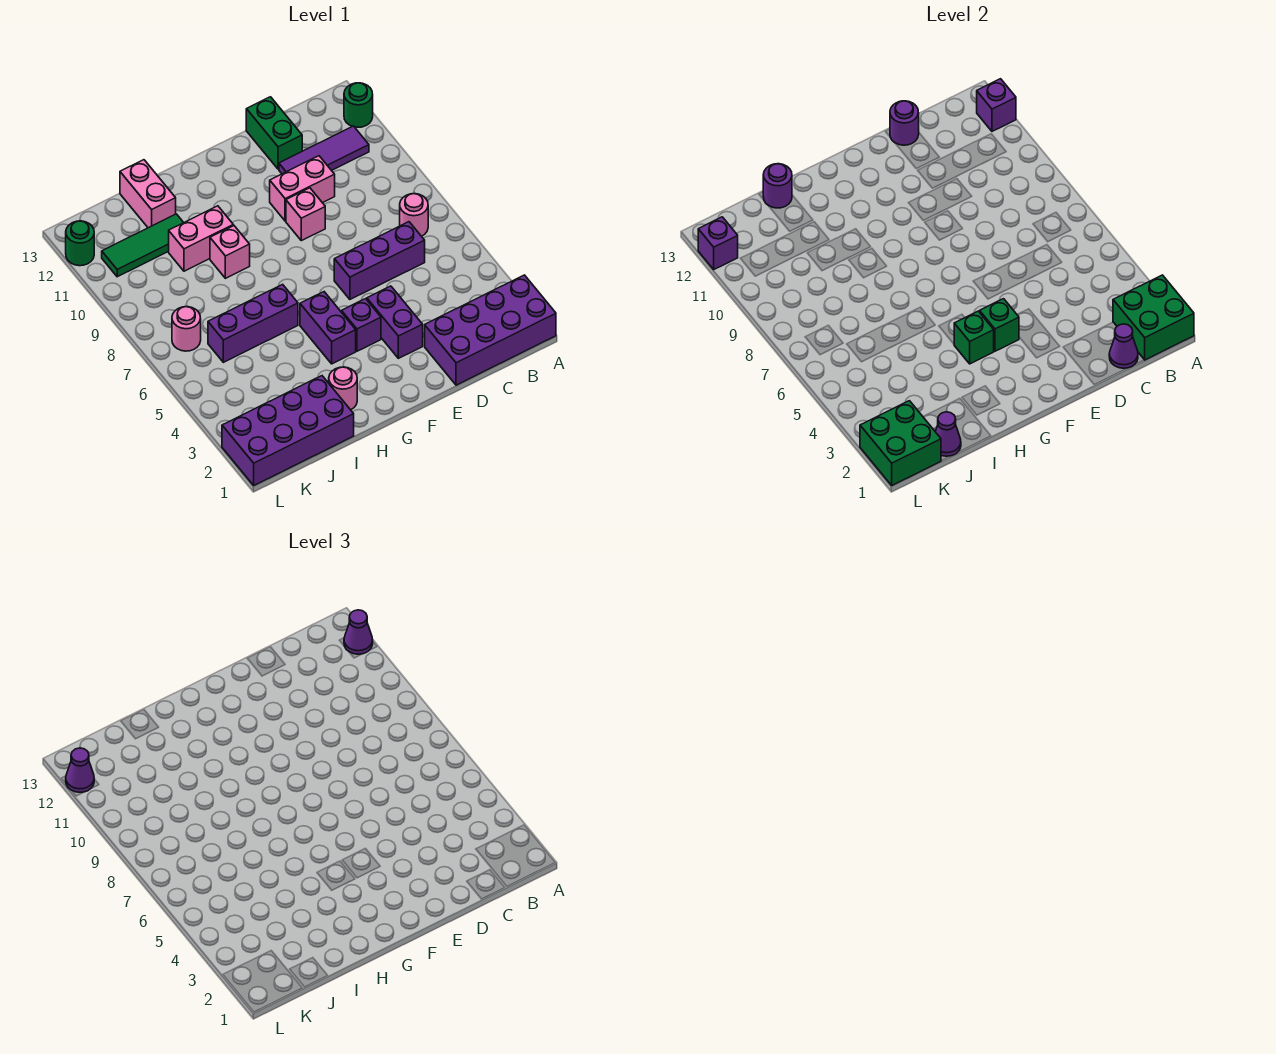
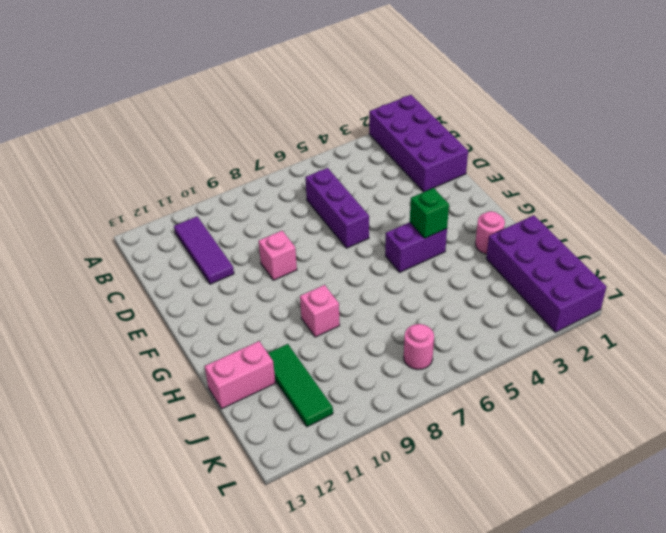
none -> green round brick A12 level 1
none -> pink round brick B7 level 1
none -> pink brick D10:E10 level 1
none -> green brick D12:D13 level 1

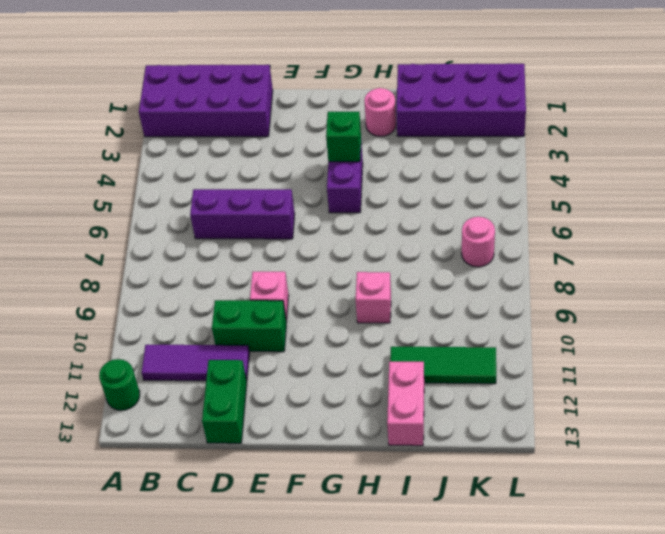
green brick D10:E10 level 1 -> pink brick D10:E10 level 1
none -> pink round brick B7 level 1
none -> purple brick E3:E4 level 1
none -> purple brick F4 level 1
none -> purple brick H6:J6 level 1

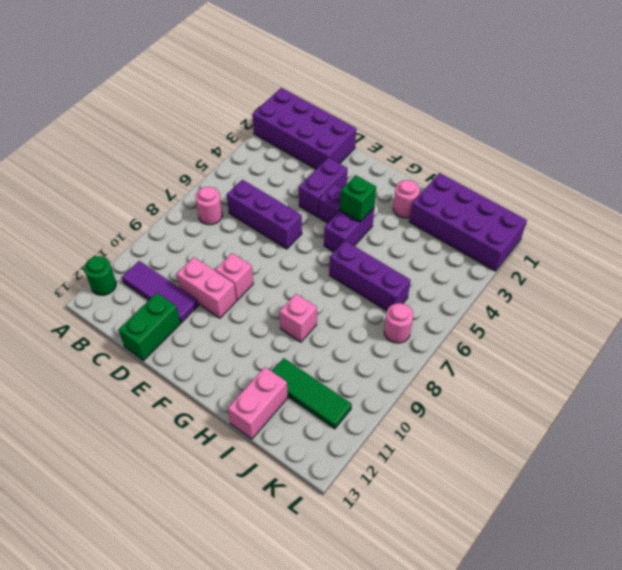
none -> pink brick H10:I10 level 1
none -> green round brick L12 level 1
none -> green brick A1:B2 level 2
none -> purple brick A12 level 2

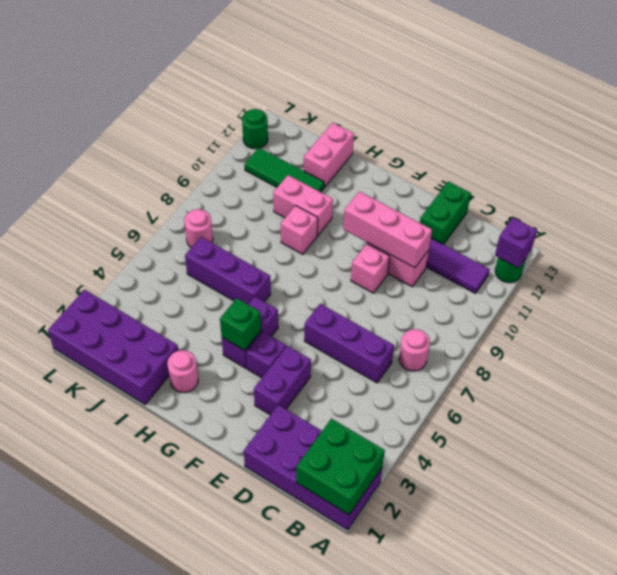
pink brick D10:F10 level 2 -> none
none -> purple cone C1 level 2
none -> purple round brick D13 level 2
none -> green brick F4 level 2
none -> purple round brick I13 level 2

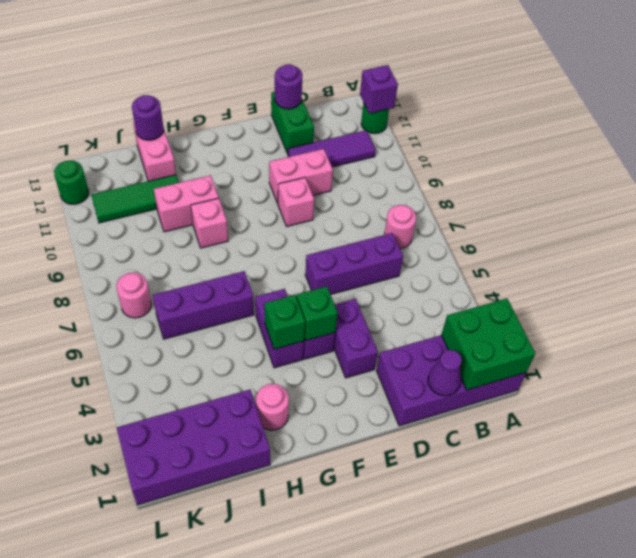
none -> purple cone J1 level 2
none -> green brick K1:L2 level 2
none -> purple brick L12 level 2
none -> purple cone A12 level 3

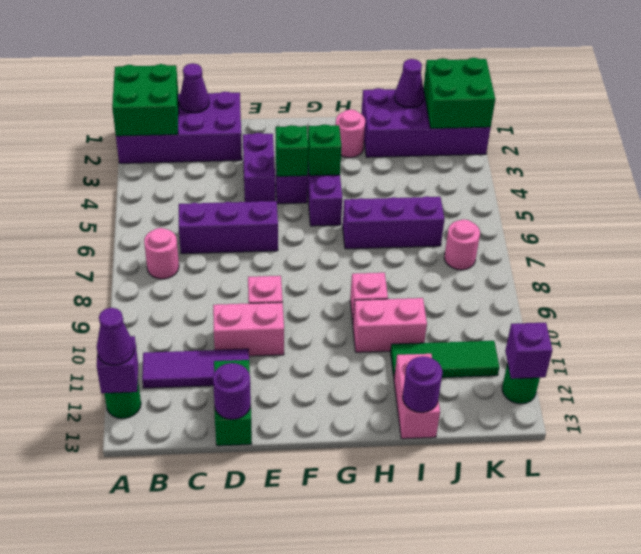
none -> purple cone L12 level 3

